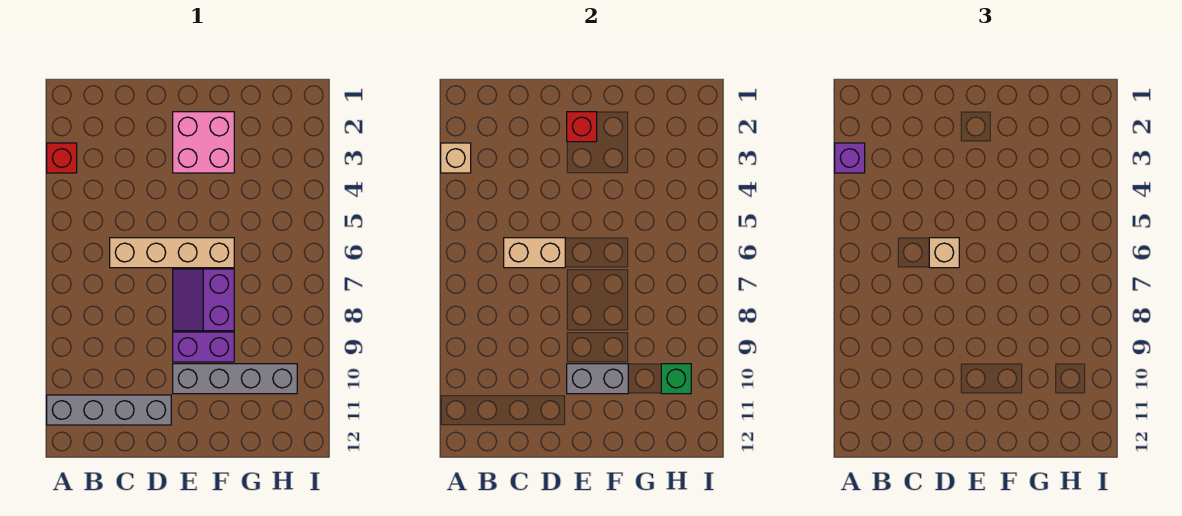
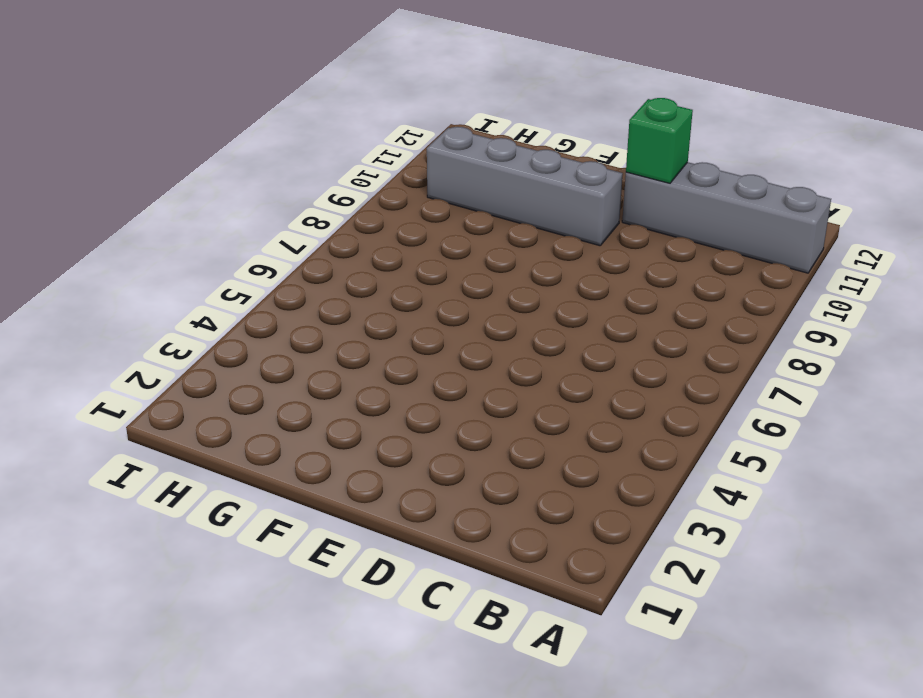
green brick D11 level 2 -> green brick H10 level 2
none -> red brick A3 level 1
none -> tan brick C6:F6 level 1
none -> pink brick E2:F3 level 1

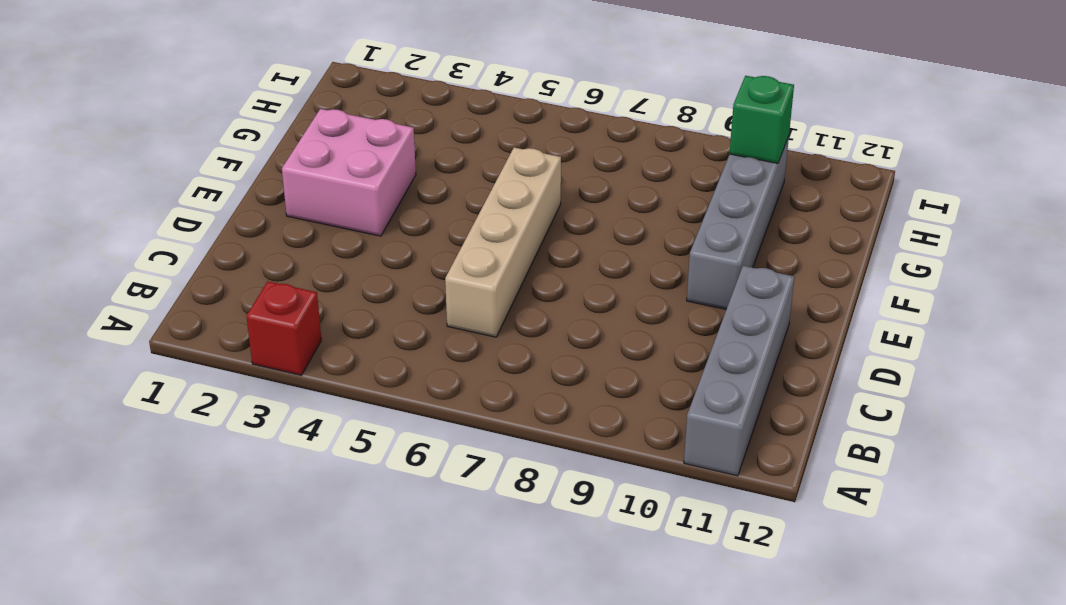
none -> purple slope E7:F8 level 1 top F
none -> purple brick E9:F9 level 1
none -> tan brick A3 level 2

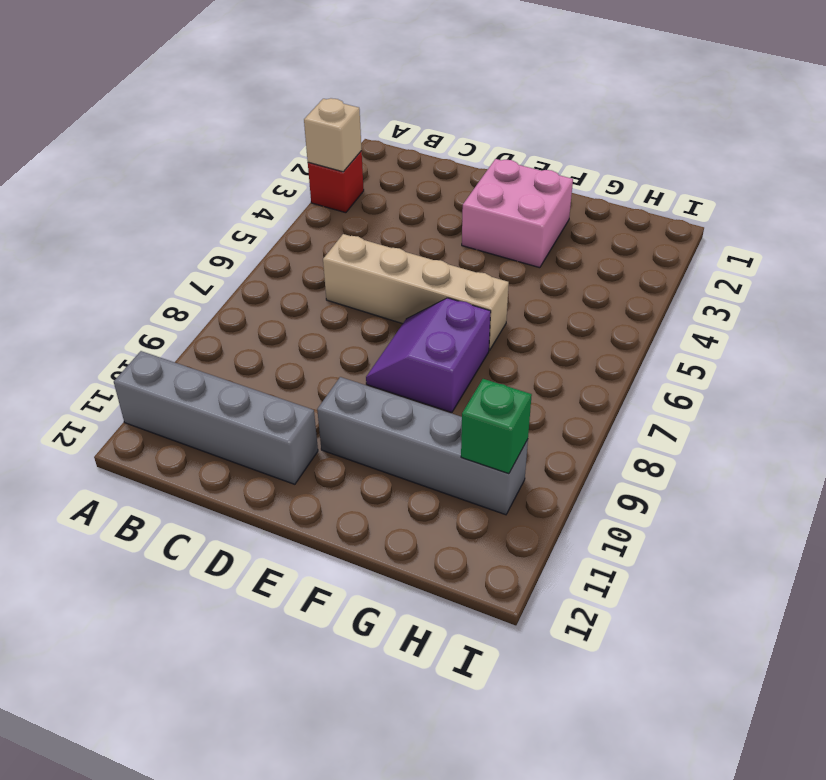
none -> purple brick E9:F9 level 1
none -> tan brick C6:D6 level 2
none -> red brick E2 level 2

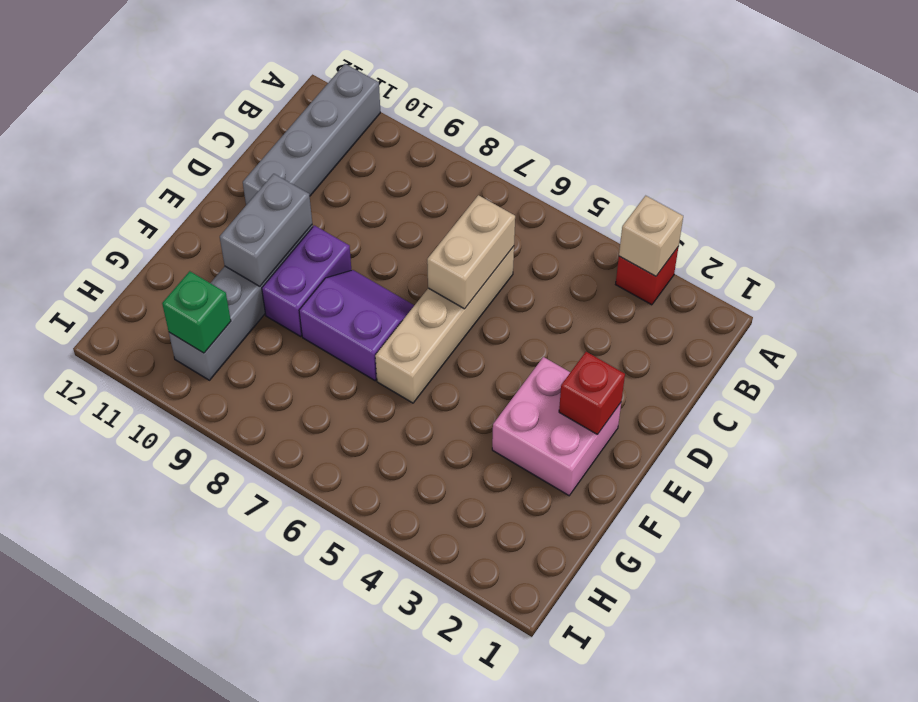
none -> purple brick A3 level 3
none -> tan brick D6 level 3

